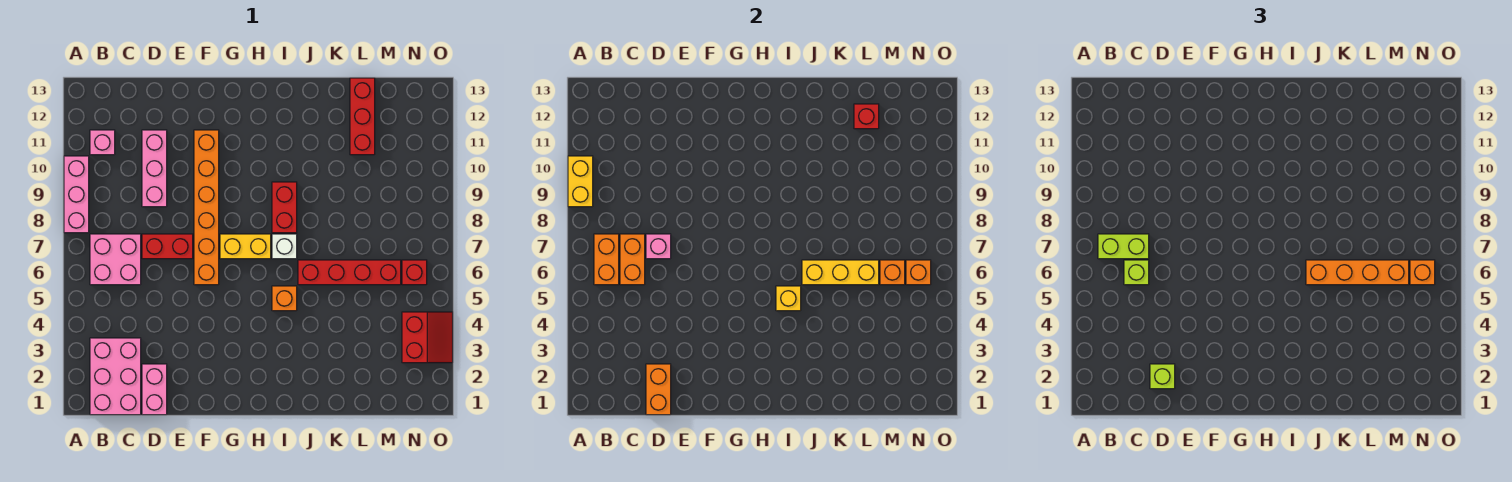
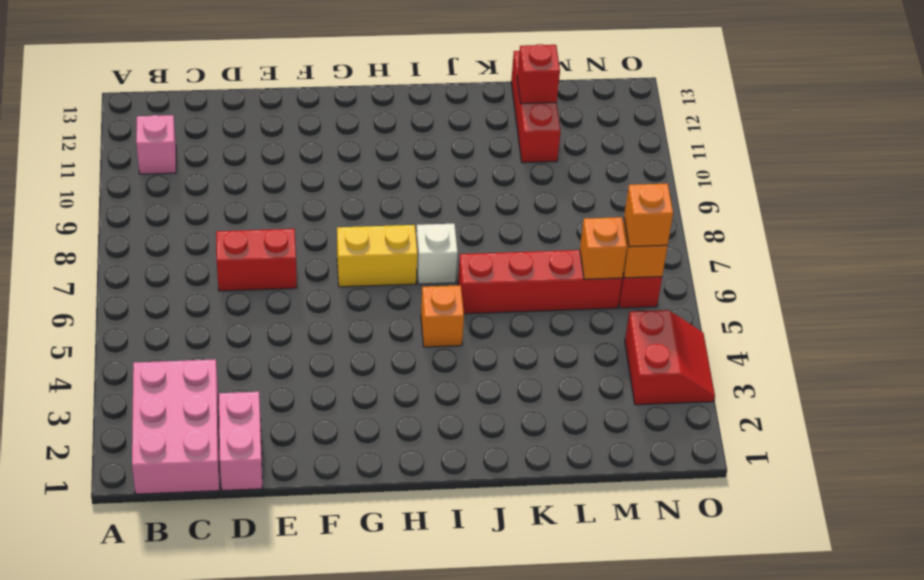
none -> pink brick A8:A10 level 1
none -> pink brick B6:C7 level 1
none -> pink brick D9:D11 level 1
none -> orange brick F6:F11 level 1

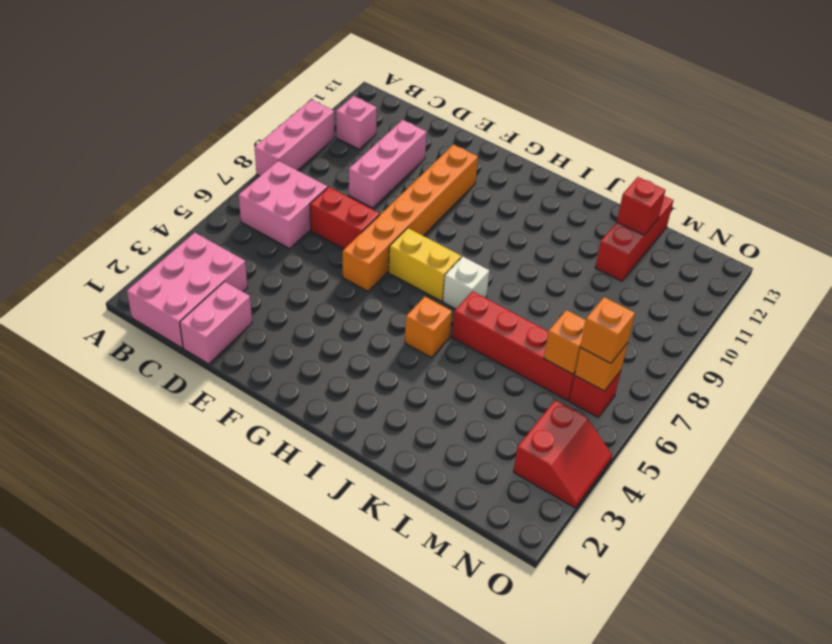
none -> red brick I8:I9 level 1
none -> yellow brick A9:A10 level 2
none -> orange brick B6:B7 level 2
none -> orange brick C6:C7 level 2

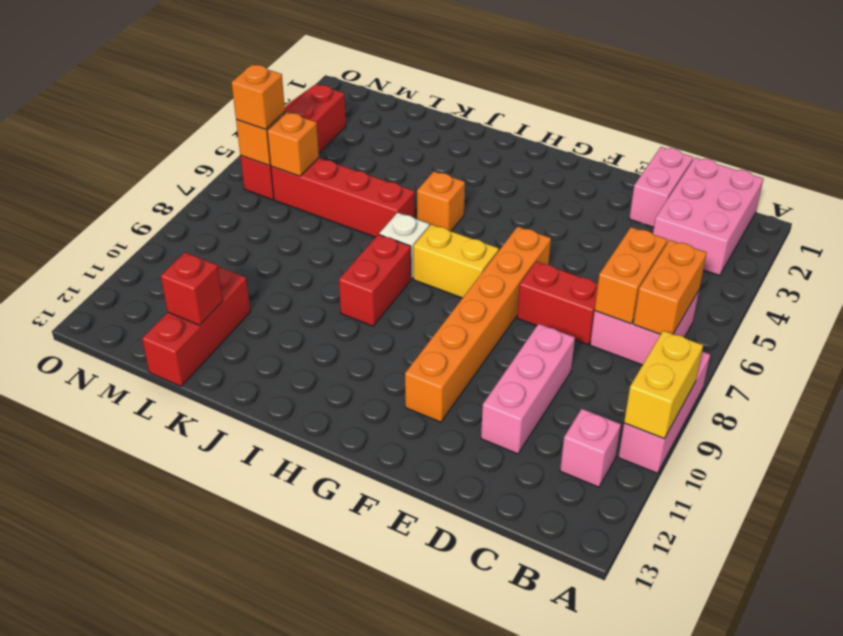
none -> orange brick D1:D2 level 2
none -> pink brick D7 level 2
none -> yellow brick I5 level 2
none -> yellow brick J6:L6 level 2

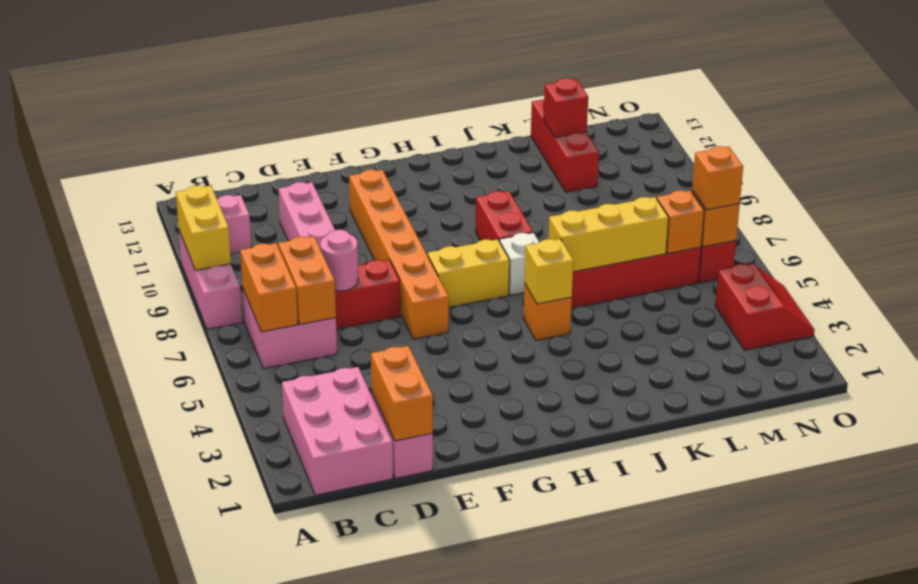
pink round brick D7 level 2 -> pink brick D7 level 2
none -> lime brick B7:C7 level 3
none -> lime brick C6 level 3
none -> lime brick D2 level 3
none -> orange brick J6:M6 level 3

